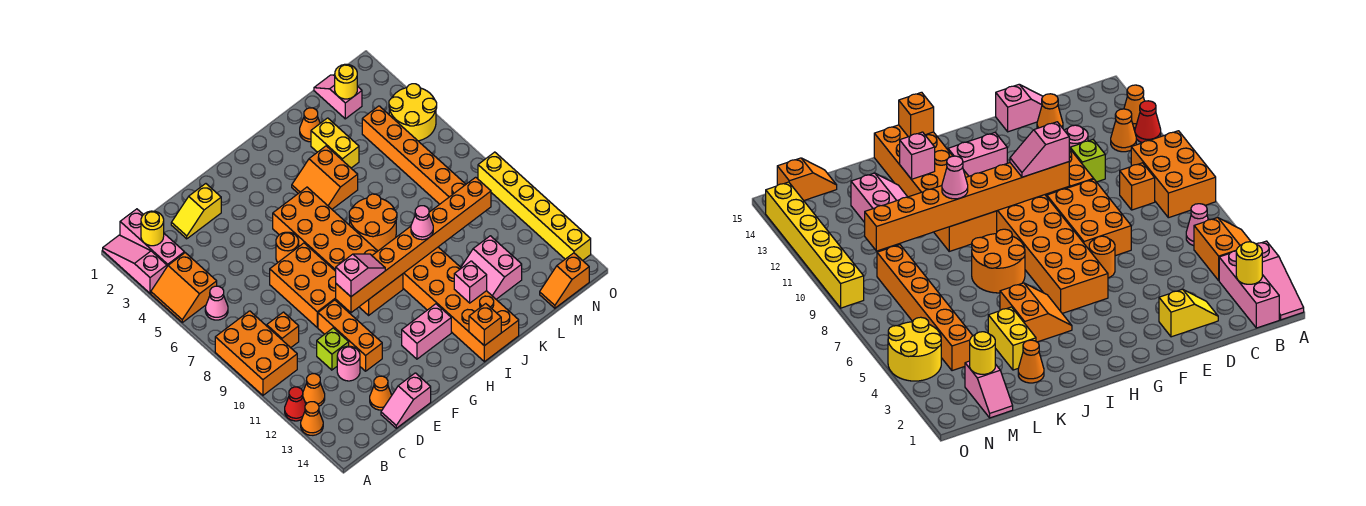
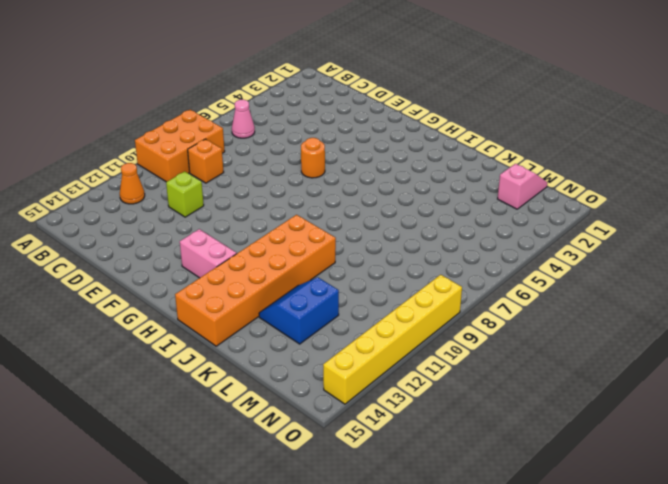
blue slope K12:L13 level 1 top L -> pink slope K12:L13 level 1 top L
none -> pink slope A1:A3 level 1 top 3
none -> orange slope A4:B5 level 1 top B
none -> red cone A12 level 1
none -> orange cone A13 level 1

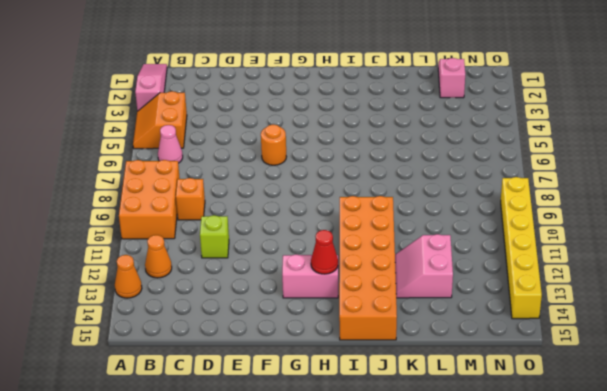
red cone H13 level 2 -> red cone A12 level 1
none -> pink brick B1:B3 level 1
none -> yellow slope D2:E2 level 1 top E
none -> pink round brick D12 level 1
none -> orange cone D14 level 1

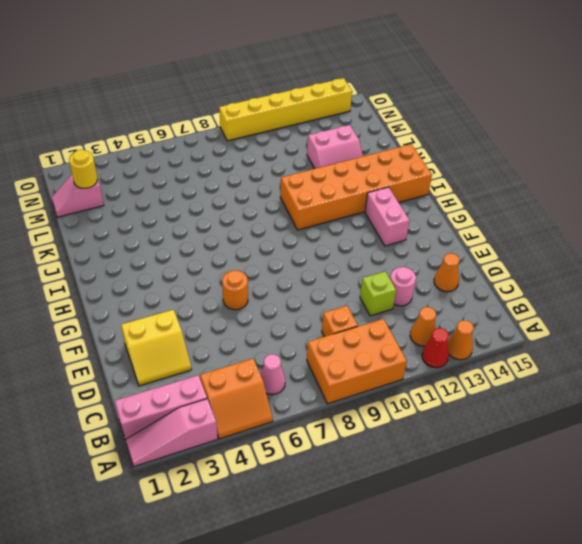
yellow slope D2:E3 level 1 top E -> yellow slope D2:E2 level 1 top E
none -> pink slope D15:E15 level 1 top E
none -> orange brick E7:F9 level 1
none -> orange brick E10:E12 level 1
none -> orange brick G5:H10 level 1

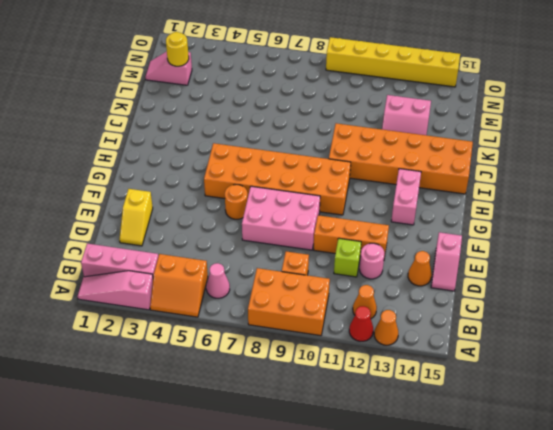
pink brick E7:F9 level 1 -> orange brick E7:F9 level 1
none -> orange slope I4:J5 level 1 top J
none -> orange round brick I7:J8 level 1
none -> orange cone K2 level 1
none -> yellow brick K3:K4 level 1

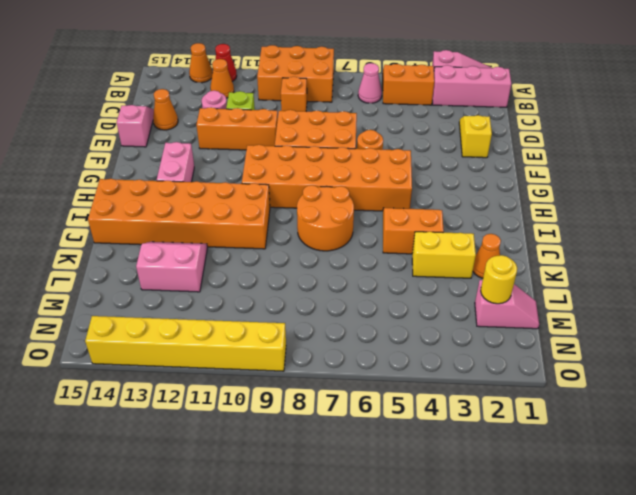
none -> orange brick M4:M9 level 1
none -> orange slope M15:N15 level 1 top N
none -> yellow round brick N4:O5 level 1
none -> yellow round brick B2 level 2

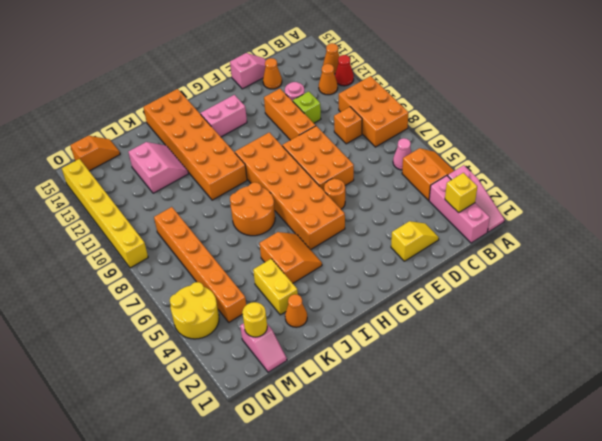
yellow brick B2 level 2 -> yellow round brick B2 level 2
none -> orange brick F10:M10 level 2
none -> orange brick I15 level 2
none -> pink brick J13 level 2
none -> pink slope F10:G10 level 3 top F

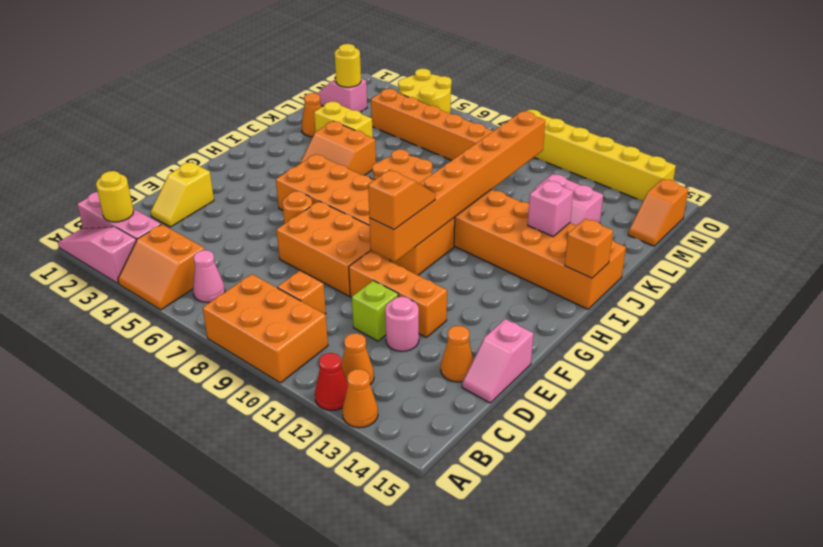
orange slope F10:G10 level 3 top F -> pink slope F10:G10 level 3 top F
none -> pink brick G13:H13 level 1
none -> pink cone J10 level 3

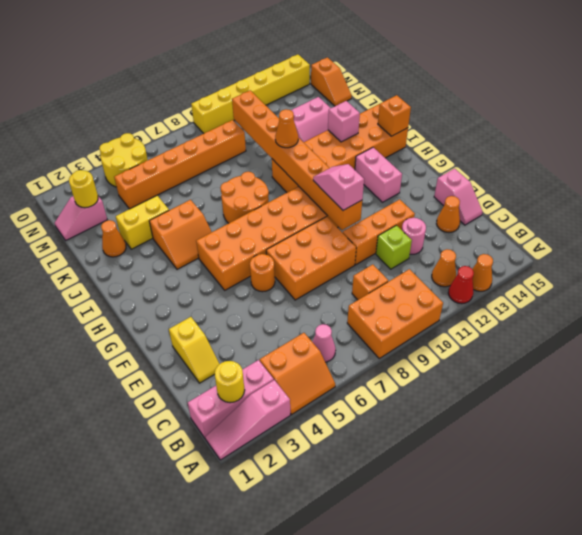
orange cone J10 level 3 -> pink cone J10 level 3

